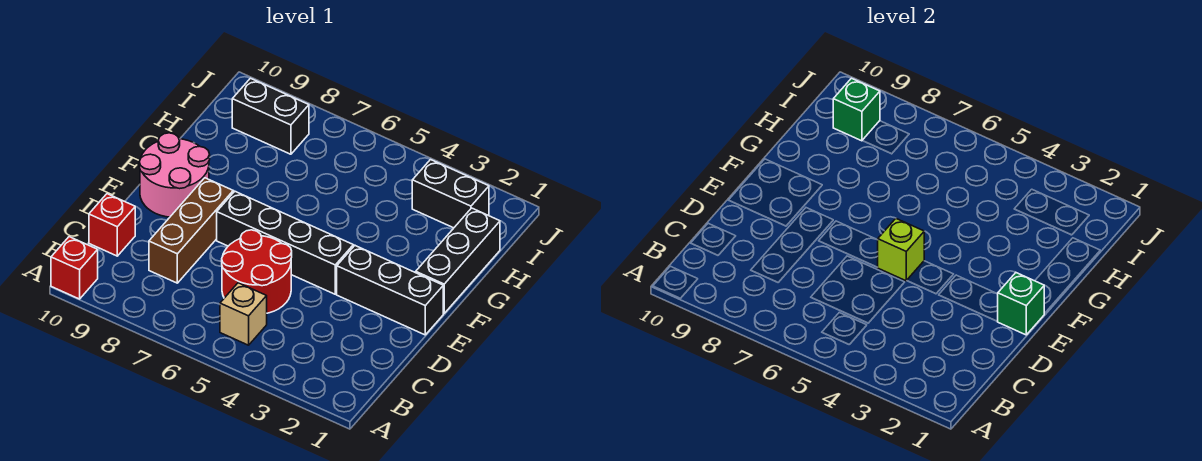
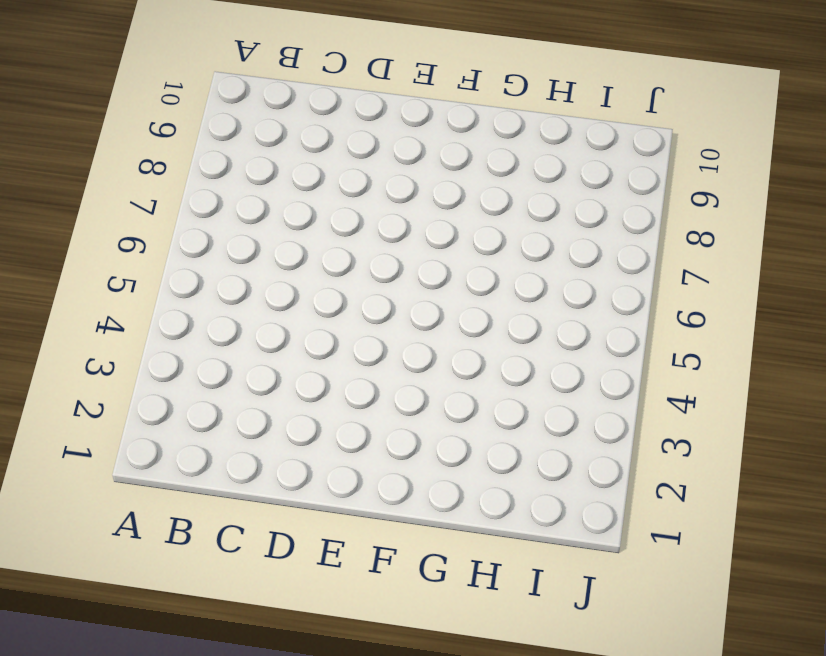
none -> red brick A10 level 1
none -> tan brick B5 level 1
none -> red round brick C5:D6 level 1

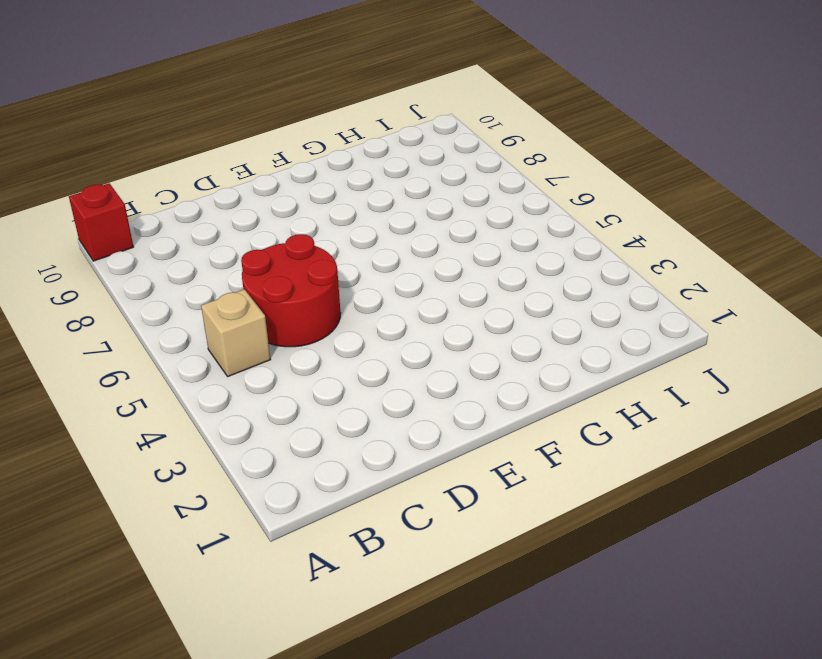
none -> brown brick C8:E8 level 1
none -> red brick C10 level 1
none -> black brick E1:E3 level 1

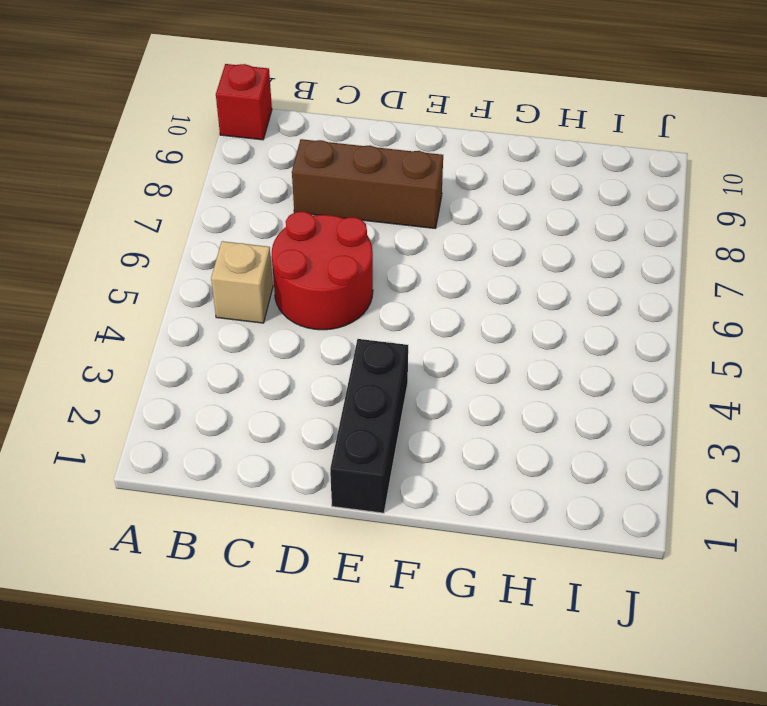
none -> red brick C10 level 1
none -> black brick E4:E7 level 1
none -> pink round brick E9:F10 level 1

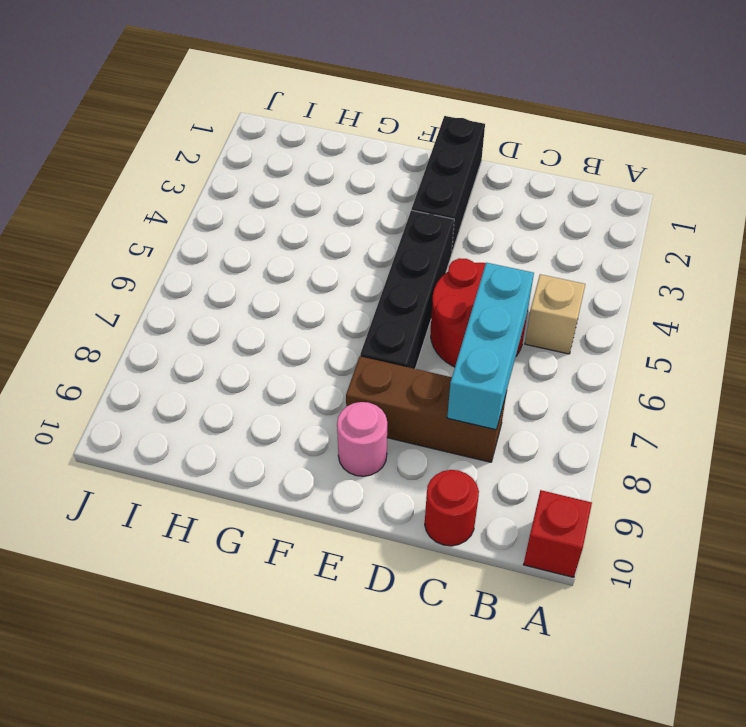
cyan brick C6:C8 level 2 -> none
red round brick C10 level 1 -> red brick C10 level 1
pink round brick E9 level 1 -> pink round brick E9:F10 level 1
none -> black brick F1:H1 level 1
none -> black brick I2:I3 level 1
none -> black brick I8:I9 level 1

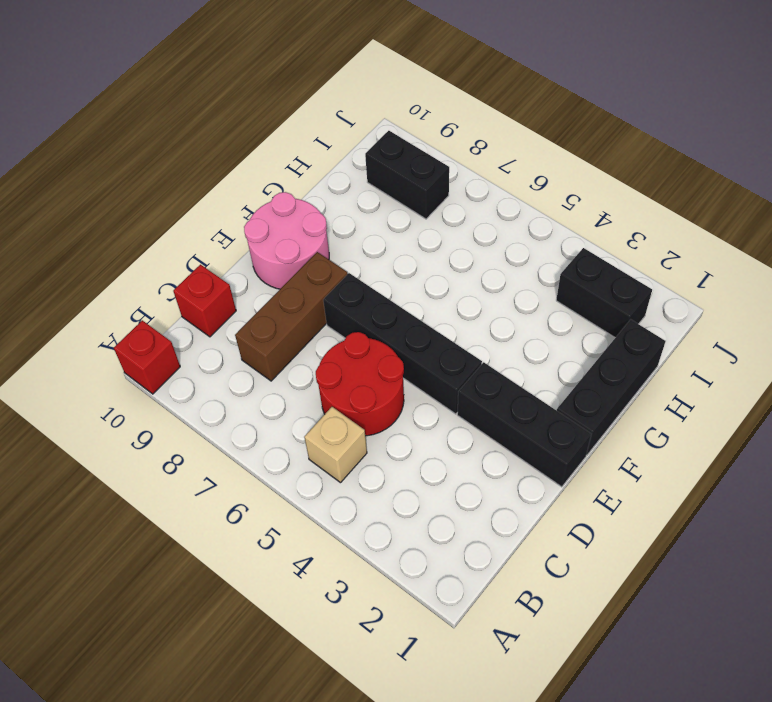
none -> green brick E1 level 2
none -> lime brick E5 level 2
none -> green brick I9 level 2

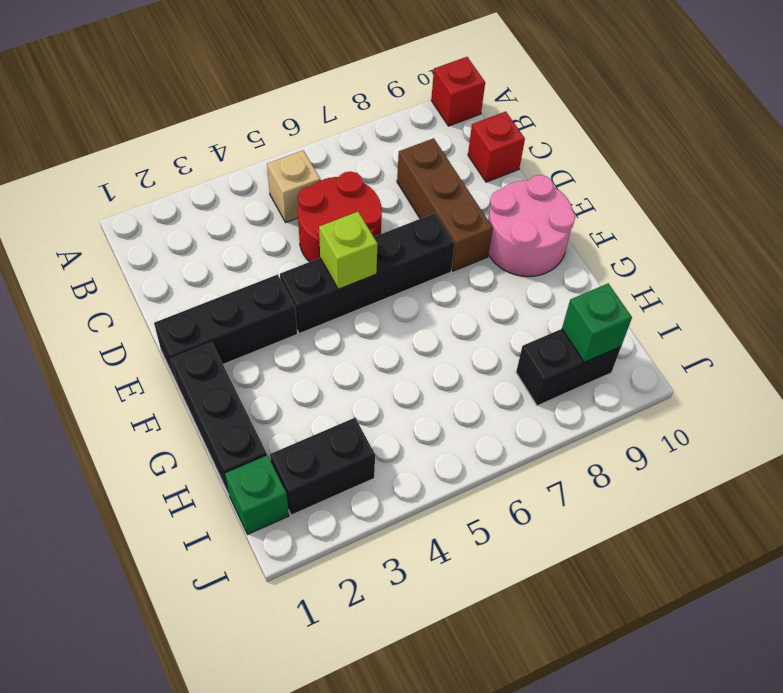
green brick I1 level 1 -> green brick E1 level 2

